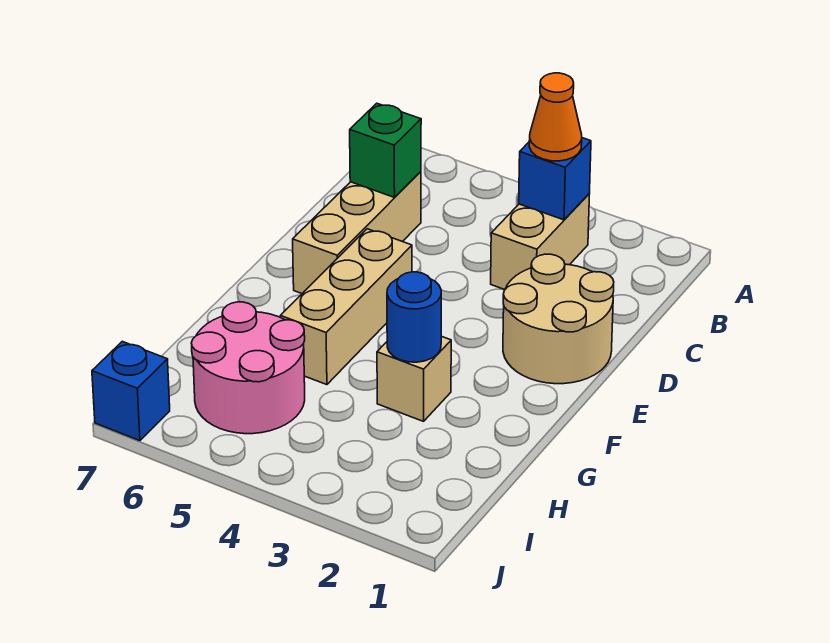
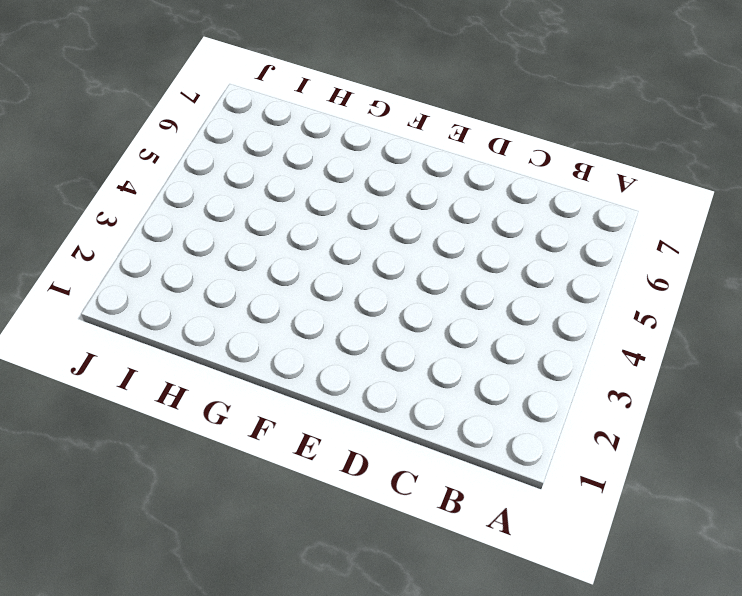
none -> tan brick B3:C3 level 1
none -> tan brick C6:E6 level 1

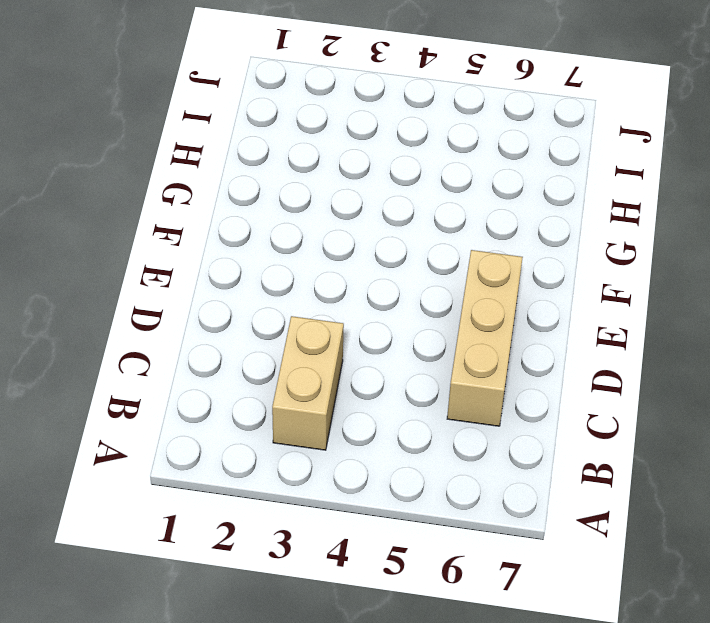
none -> tan round brick D1:E2 level 1
none -> tan brick E5:G5 level 1

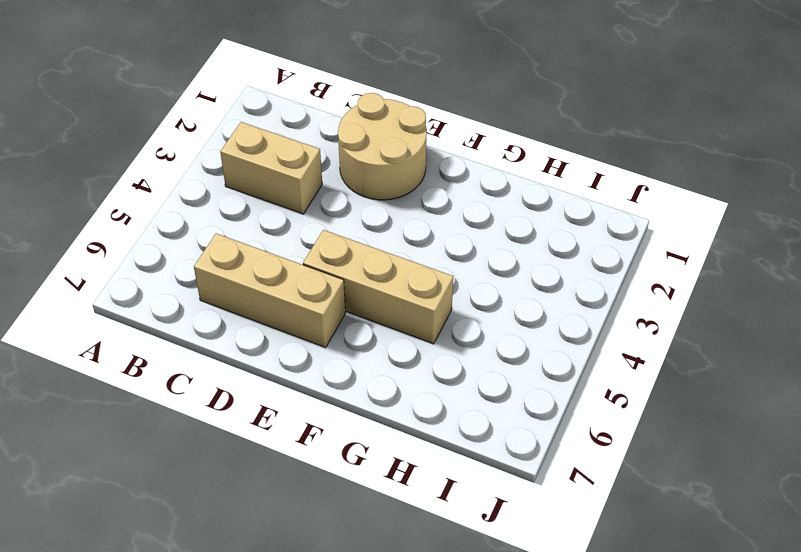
none -> tan brick G3 level 1
none -> pink round brick H5:I6 level 1

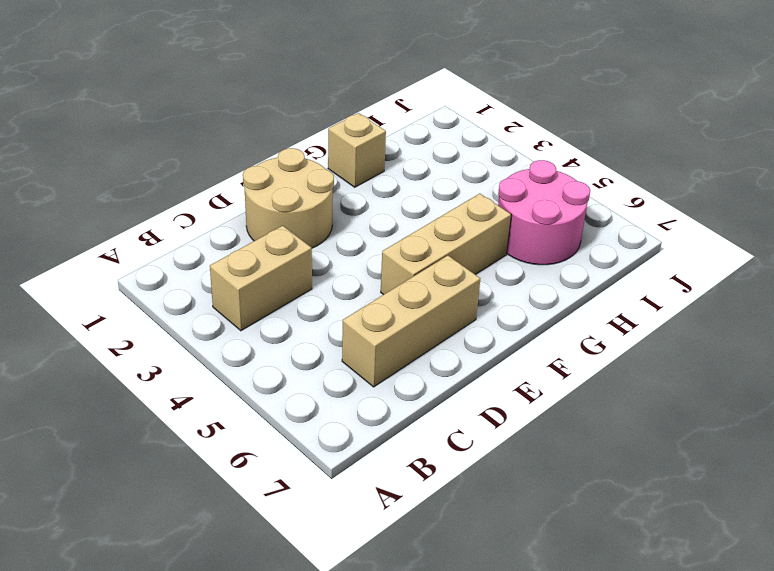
tan brick G1 level 1 -> tan brick G3 level 1
none -> blue brick J7 level 1
none -> blue brick B3 level 2

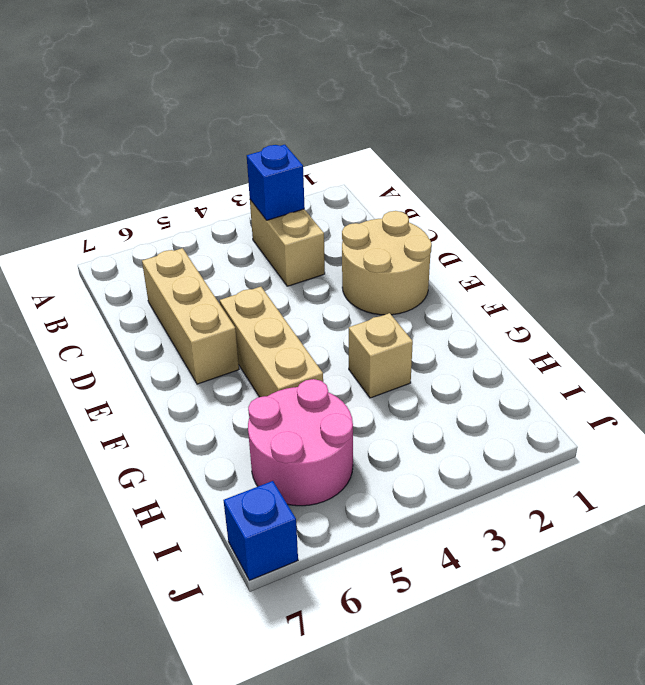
none -> green brick C6 level 2
none -> blue round brick G3 level 2

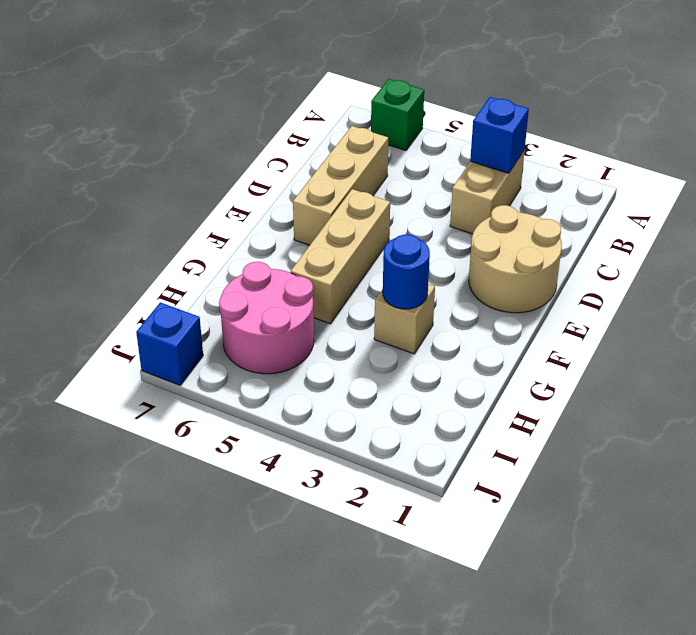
green brick A6 level 1 -> green brick C6 level 2
none -> orange cone B3 level 3

